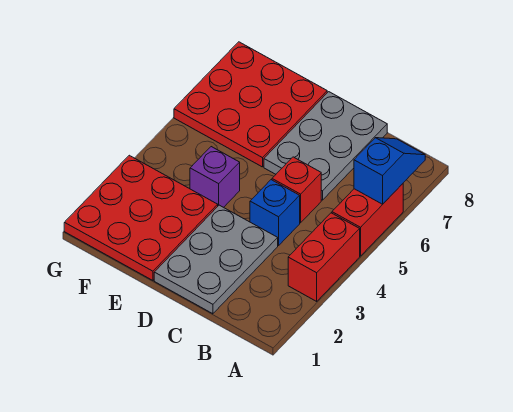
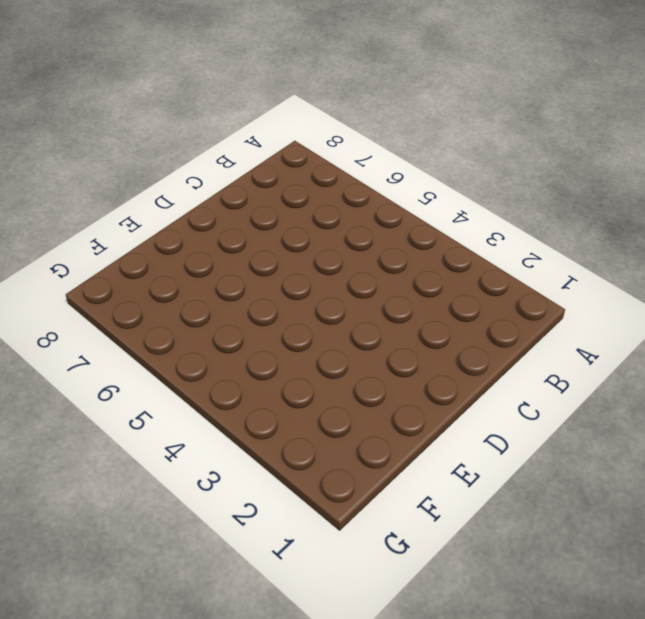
none -> red brick A3:A4 level 1
none -> red brick A5:A6 level 1

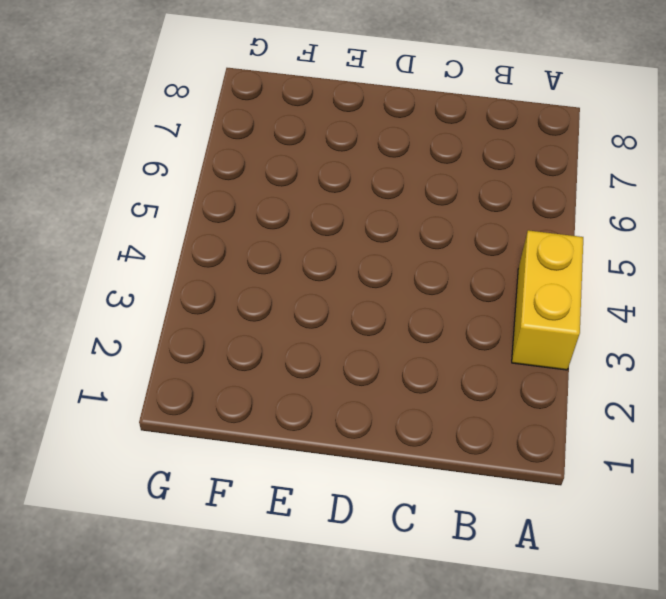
yellow brick A3:A4 level 1 -> red brick A3:A4 level 1
none -> red brick A5:A6 level 1
none -> grey plate C1:D3 level 1

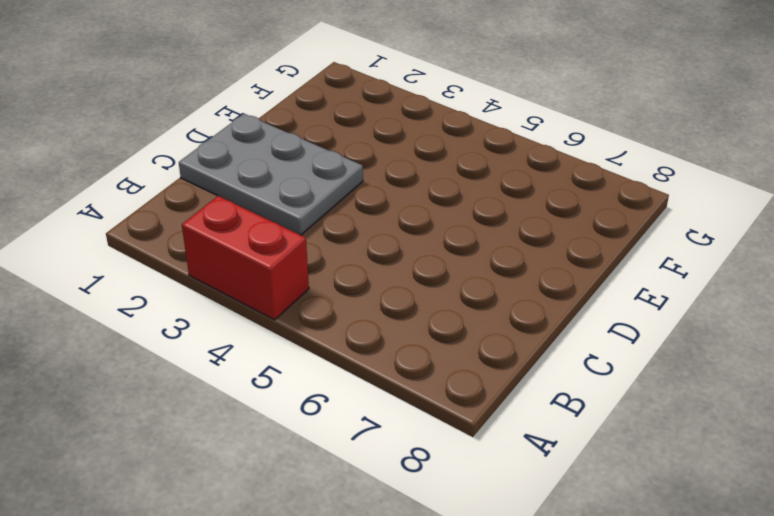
none -> red brick A5:A6 level 1
none -> blue brick C4 level 1

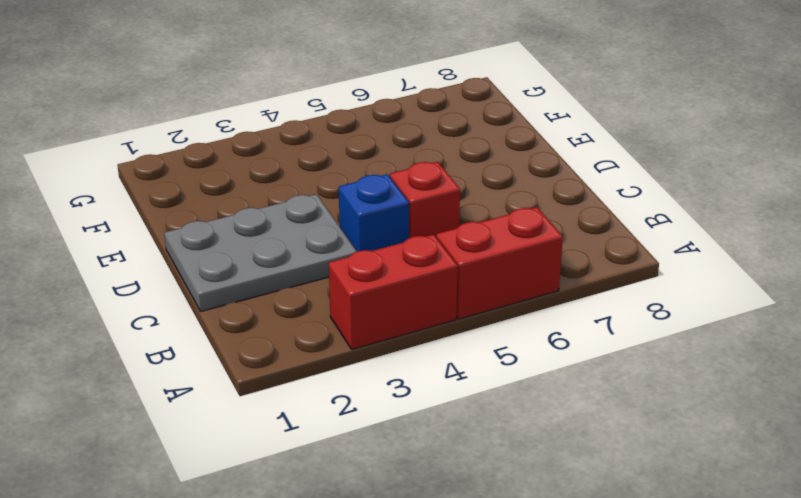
none -> grey plate C6:D8 level 1
none -> red plate E1:G3 level 1

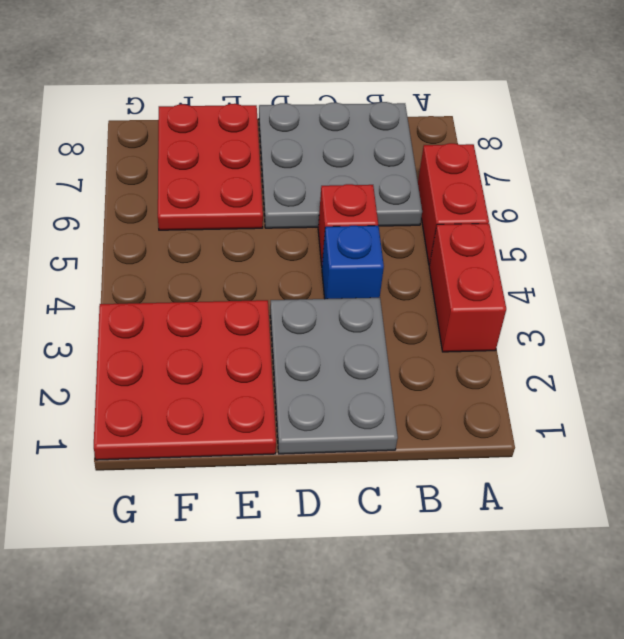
grey plate B6:D8 level 1 -> grey plate C6:D8 level 1
red plate E6:F8 level 1 -> red plate E6:G8 level 1
none -> purple brick E4 level 1
none -> blue slope A6:A7 level 2 top 6

